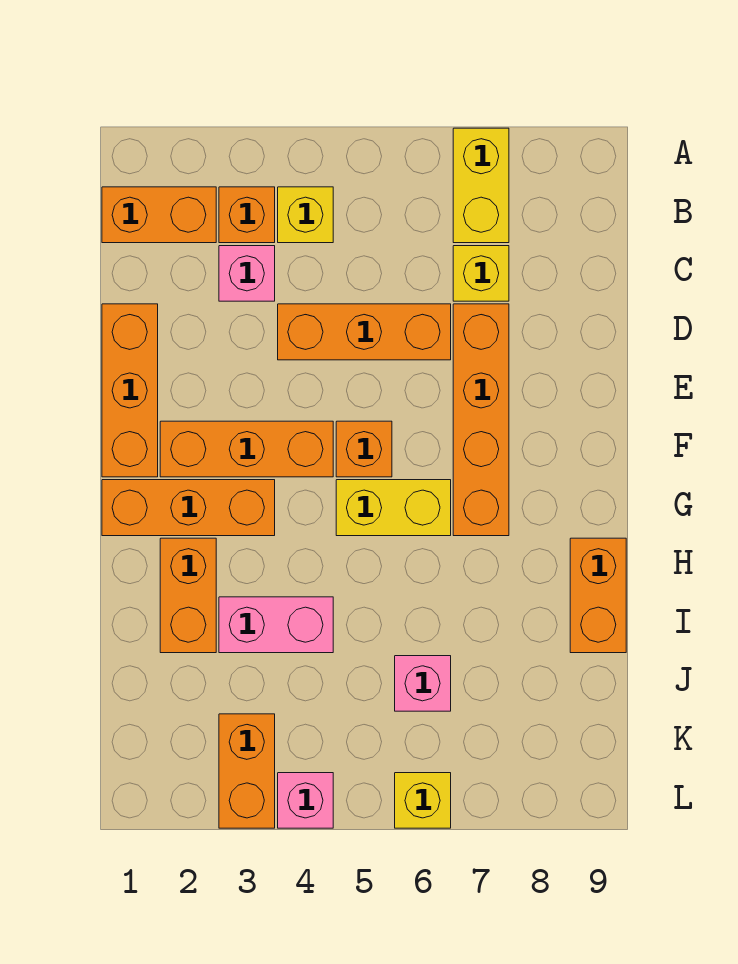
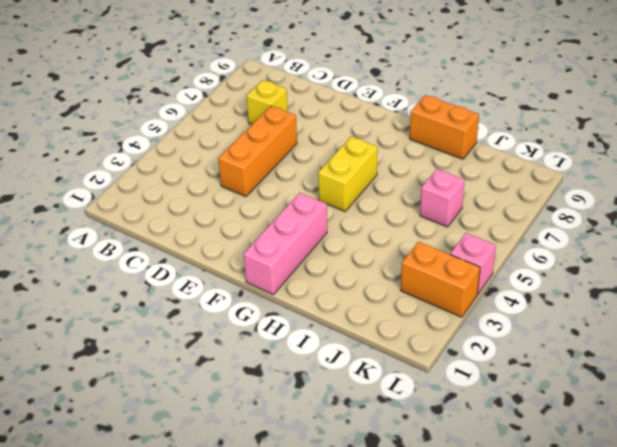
pink brick G1:G3 level 1 -> orange brick G1:G3 level 1
none -> yellow brick A7:B7 level 1
none -> orange brick B1:B2 level 1
none -> orange brick B3 level 1

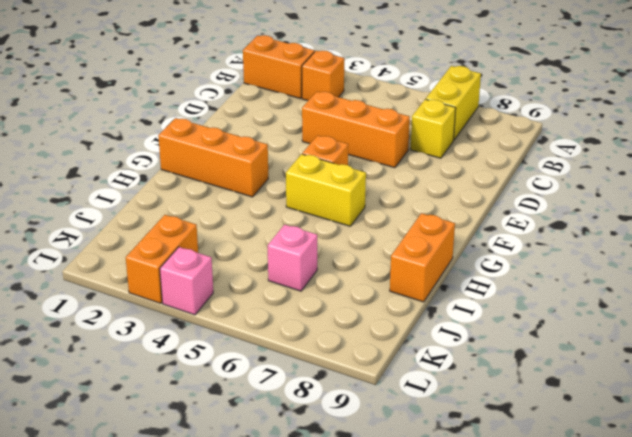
none -> yellow brick B4 level 1
none -> pink brick C3 level 1
none -> orange brick D1:F1 level 1

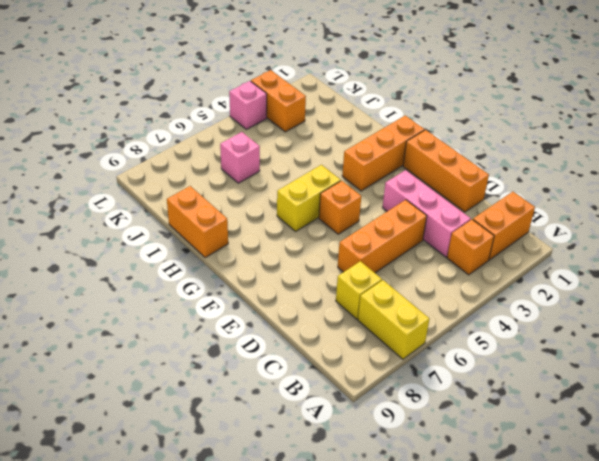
pink brick C3:E3 level 1 -> pink brick C3 level 1
none -> yellow brick B4 level 1
none -> orange brick D7:G7 level 1
none -> orange brick F2:F4 level 1

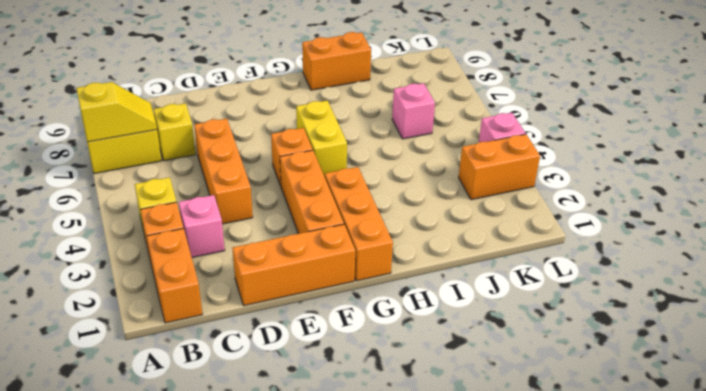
yellow slope A7:B7 level 2 top A -> none
none -> orange brick D7:G7 level 1
none -> orange brick H2:I2 level 1
none -> pink brick I3:I4 level 1

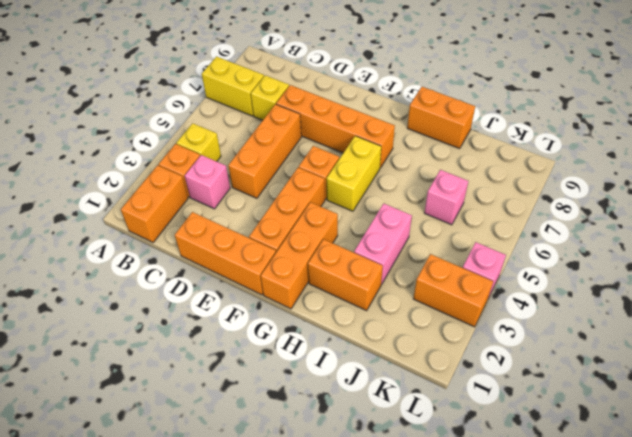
none -> yellow brick L6 level 1

